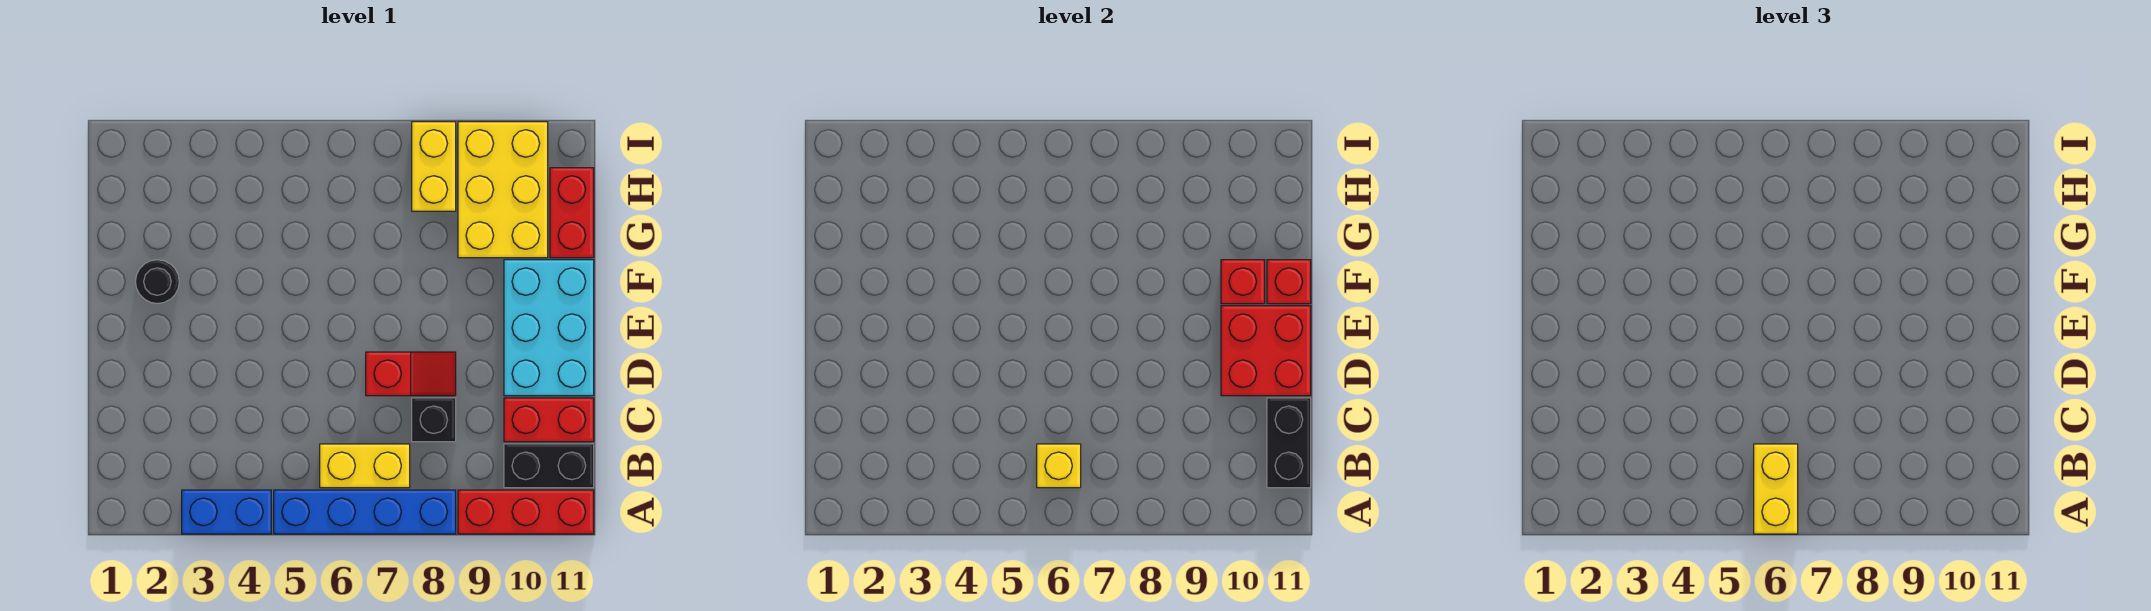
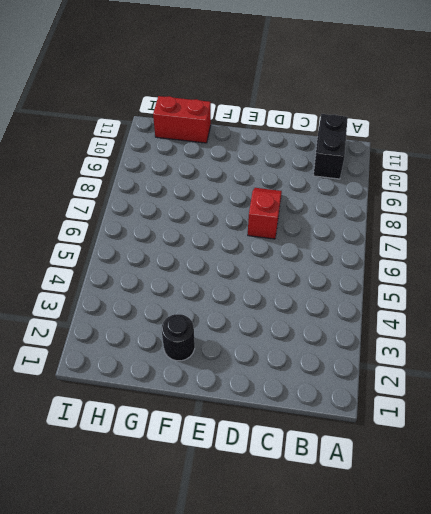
none -> blue brick A3:A4 level 1
none -> blue brick A5:A8 level 1
none -> red brick A9:A11 level 1

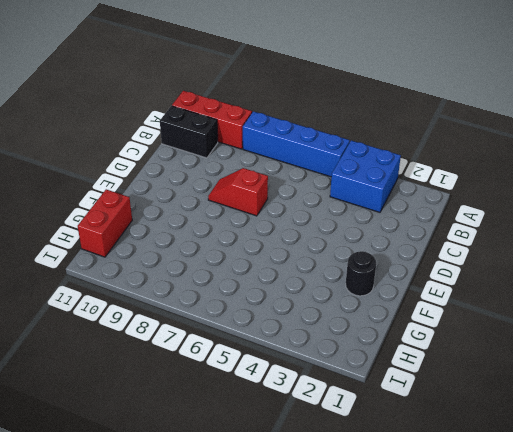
blue brick A3:B4 level 1 -> blue brick A3:A4 level 1
none -> yellow brick B6:B7 level 1
none -> black brick C8 level 1
none -> red brick C10:C11 level 1

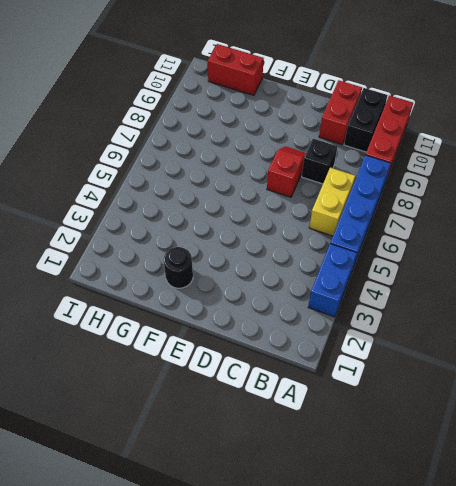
none -> cyan brick D10:F11 level 1
none -> yellow brick G9:I10 level 1
none -> yellow brick H8:I8 level 1

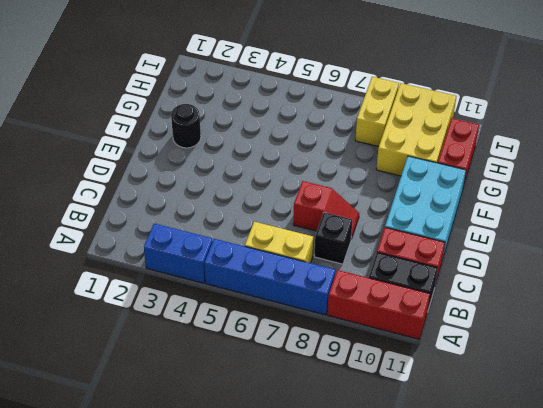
none -> yellow brick B6 level 2
none -> black brick B11:C11 level 2
none -> red brick D10:E11 level 2

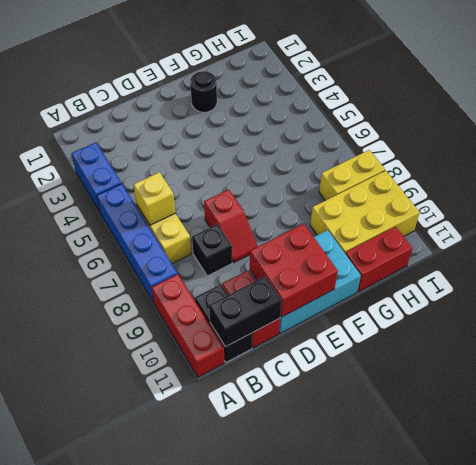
none -> red brick F10 level 2
none -> red brick F11 level 2
none -> yellow brick A6:B6 level 3

